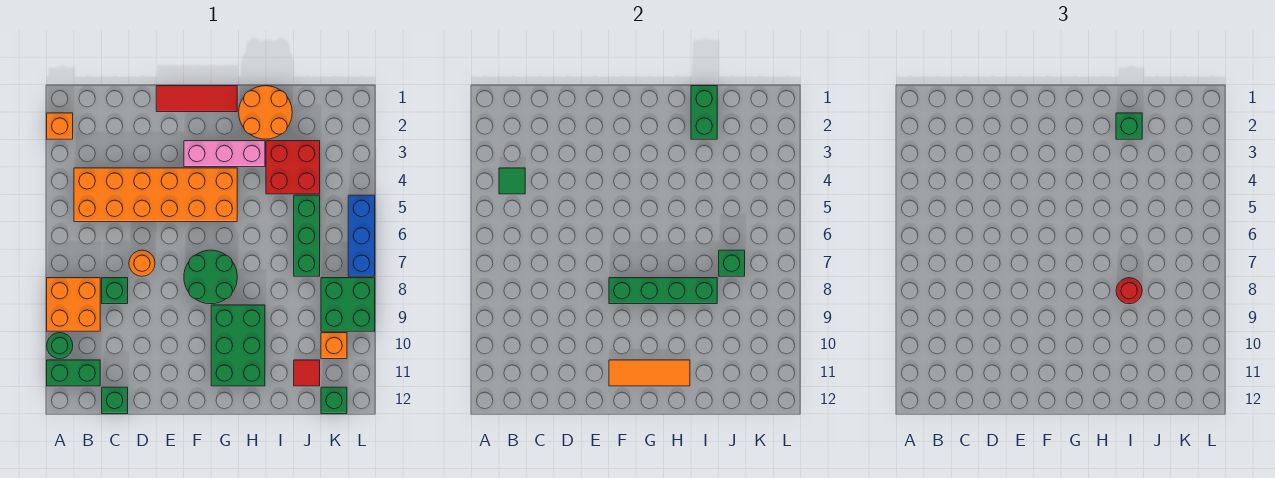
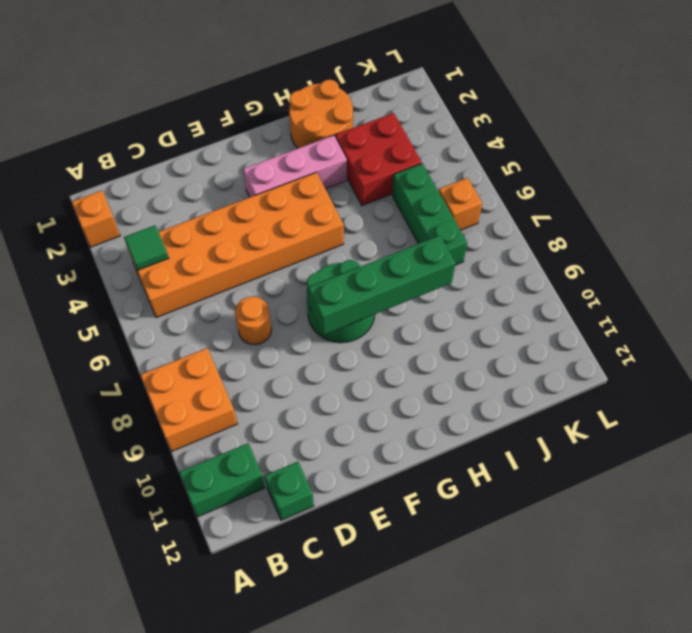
orange brick K6 level 1 -> orange brick K10 level 1
none -> green round brick A10 level 1
none -> green brick C8 level 1
none -> red tile E1:G1 level 1

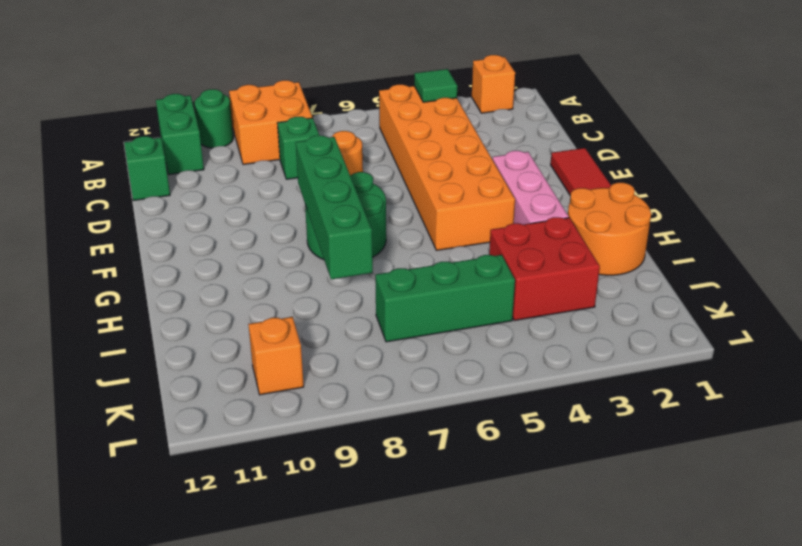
none -> green brick G9:H11 level 1
none -> red tile J11 level 1
none -> green brick K8:L9 level 1

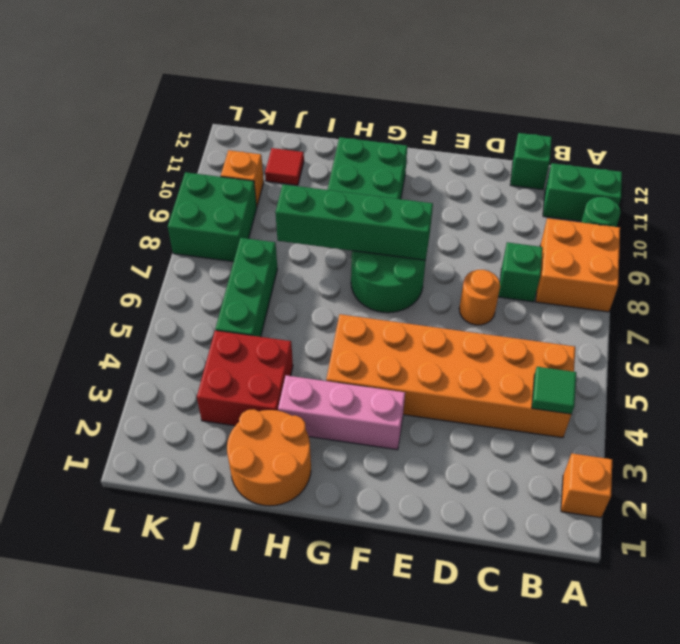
none -> red tile E1:G1 level 1
none -> green brick K12 level 1
none -> blue brick L5:L7 level 1

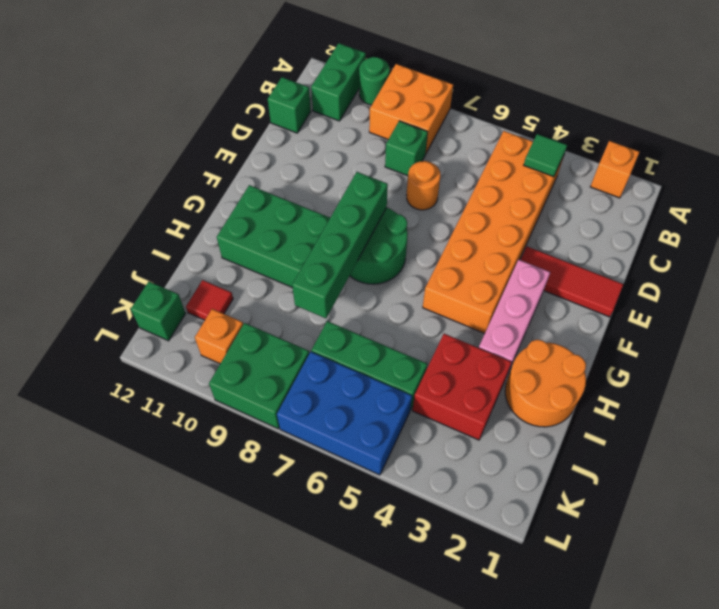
red tile E1:E3 level 1 -> red tile E1:G1 level 1
blue brick K5:L7 level 1 -> blue brick L5:L7 level 1
none -> orange tile F11:H11 level 2
none -> green brick I1:I2 level 2
none -> green brick J7 level 2

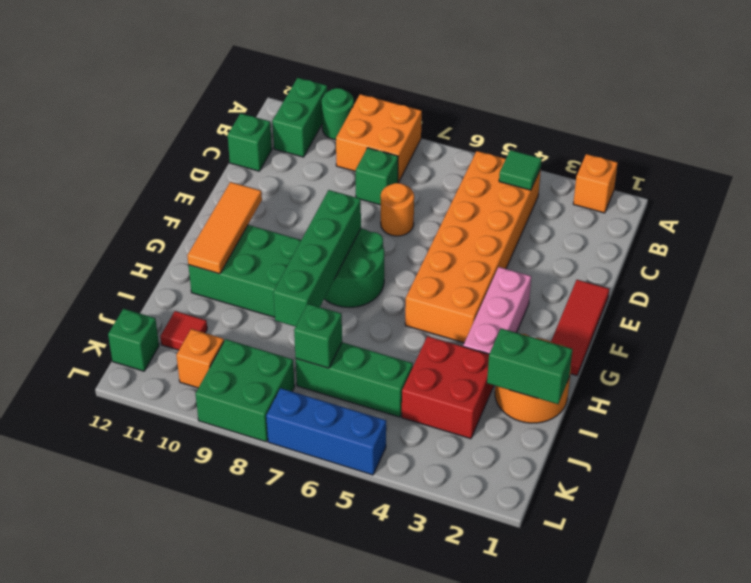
none -> green brick I2 level 3
none -> red round brick I8 level 3

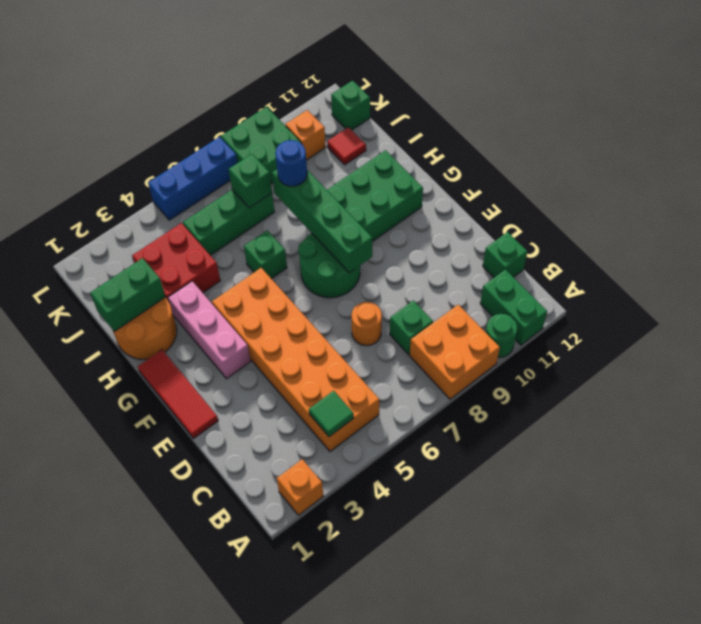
green brick H6 level 1 -> green brick I2 level 3
blue round brick I8 level 3 -> red round brick I8 level 3
none -> orange tile F11:H11 level 2

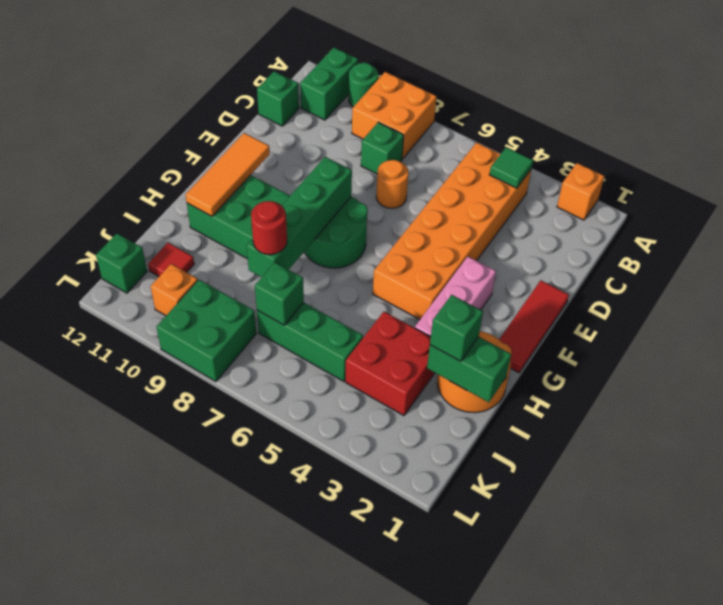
none -> blue brick L5:L7 level 1

